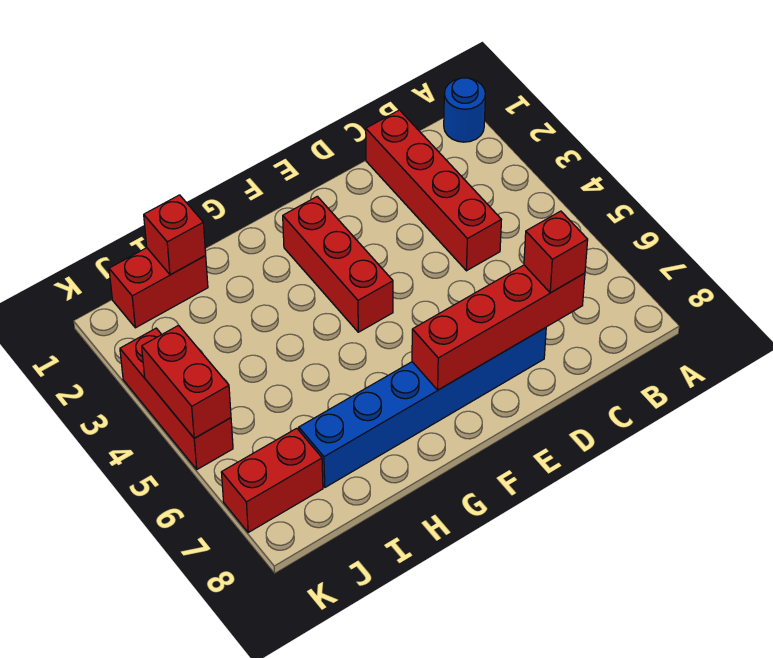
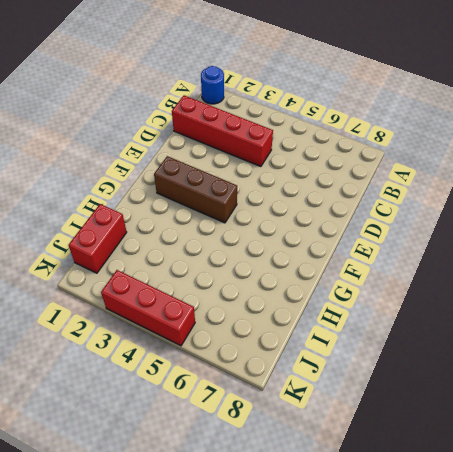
brown brick F2:F4 level 1 -> red brick F2:F4 level 1
none -> blue brick D7:I7 level 1
none -> red brick J7:K7 level 1

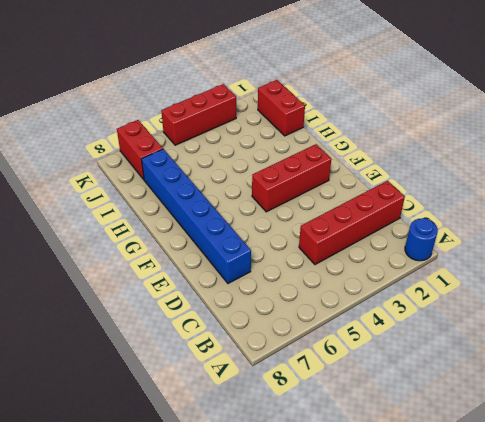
none -> red brick C7:F7 level 2
none -> red brick I1 level 2

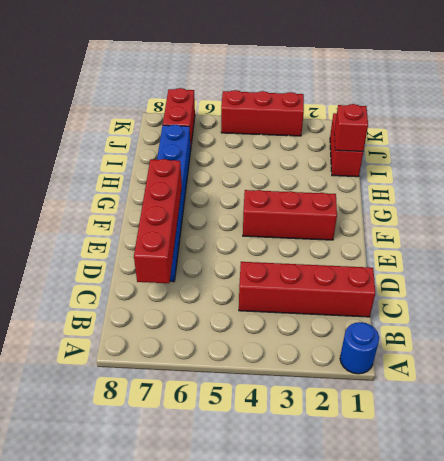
none -> red brick K4:K5 level 2
none -> red brick C7 level 3

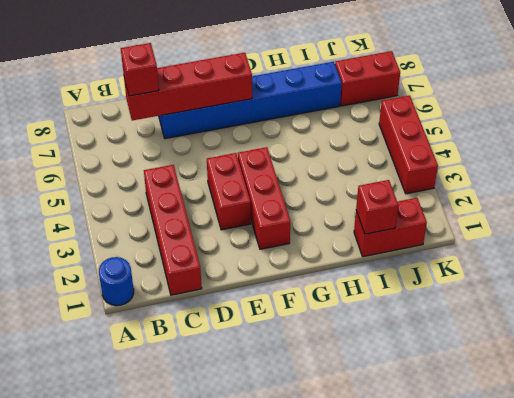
red brick E3:E4 level 1 -> red brick K4:K5 level 2

